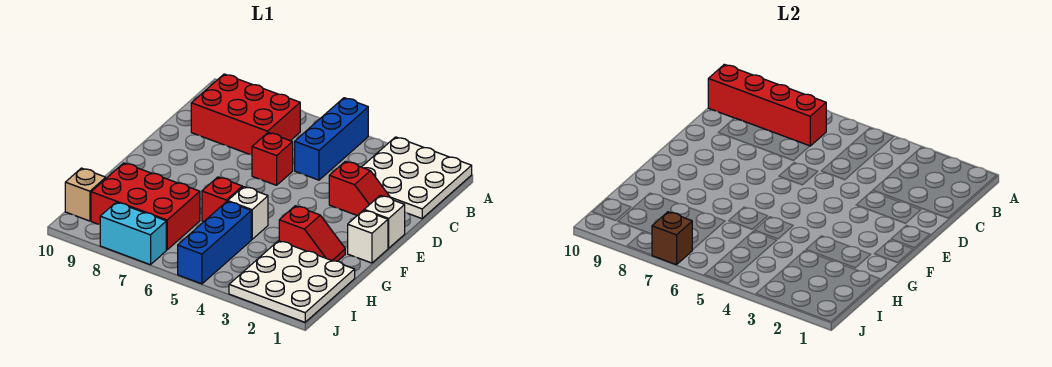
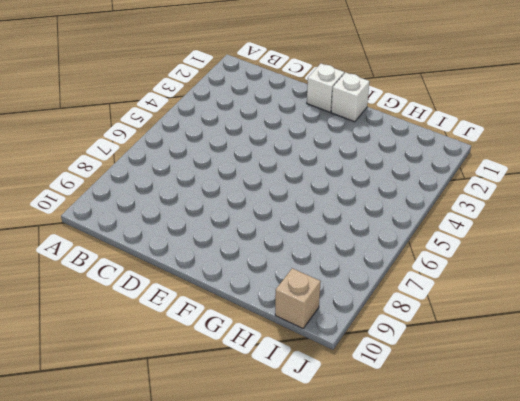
none -> white plate A1:C3 level 1
none -> blue brick A5:C5 level 1
none -> red brick B7:C9 level 1

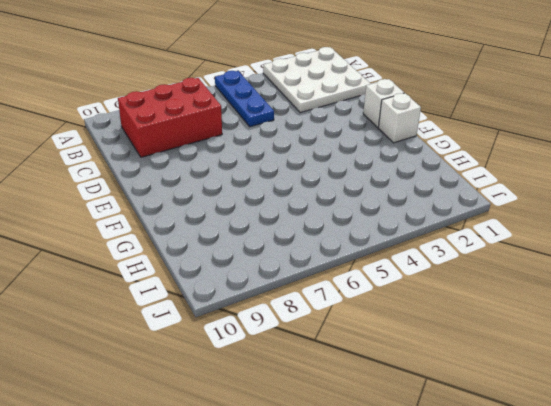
blue plate A5:C5 level 1 -> blue brick A5:C5 level 1
none -> red slope D2:D3 level 1 top 3
none -> red brick D6 level 1
none -> red slope G2:G3 level 1 top 3

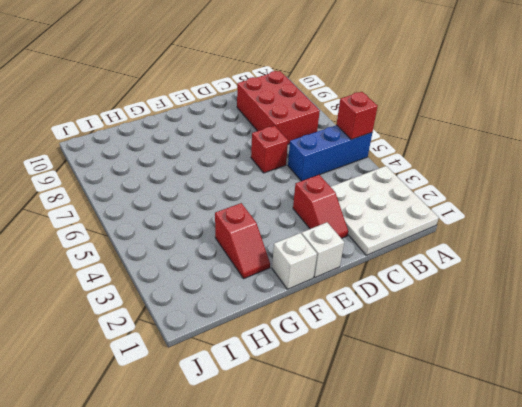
red brick A5 level 2 -> red brick G6 level 1
none -> white brick G5 level 1
none -> white plate H1:J3 level 1
none -> blue brick H5:J5 level 1

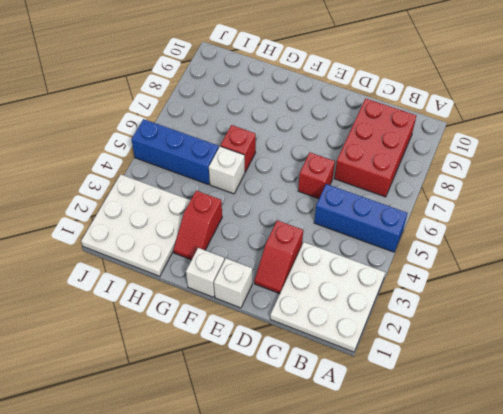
none -> red brick H7:I9 level 1
none -> tan brick I10 level 1
none -> cyan brick J7:J8 level 1

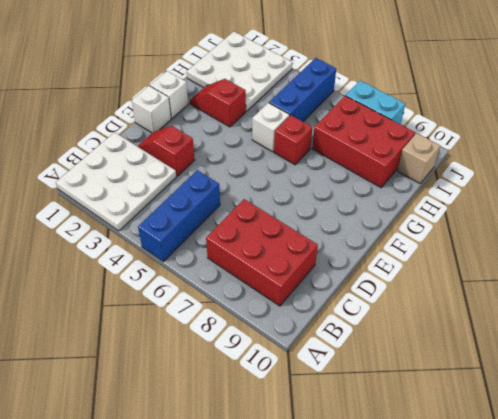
none -> red brick D6 level 1
none -> red brick B7:B10 level 2
none -> brown brick J7 level 2

